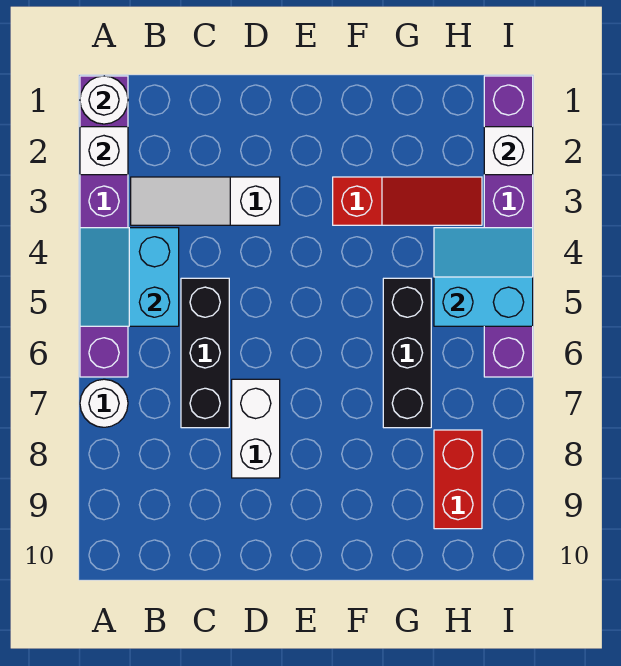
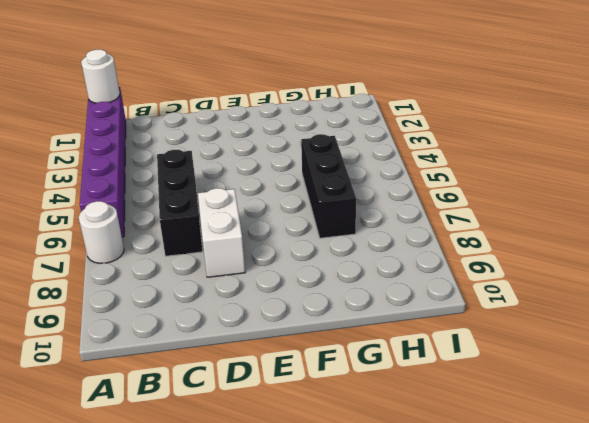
none -> white slope B3:D3 level 1 top D
none -> red slope F3:H3 level 1 top F
none -> red brick H8:H9 level 1

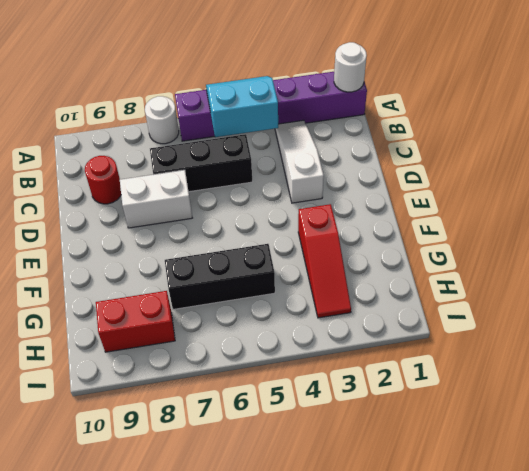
red round brick C9 level 1 -> none
none -> purple brick I1:I6 level 1
none -> white brick A2 level 2
none -> cyan slope H4:I5 level 2 top 5

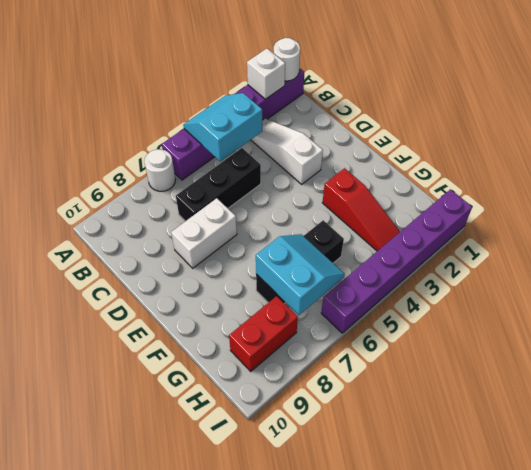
cyan slope G6:H7 level 2 top 7 -> cyan slope H4:I5 level 2 top 5
none -> white brick I2 level 2

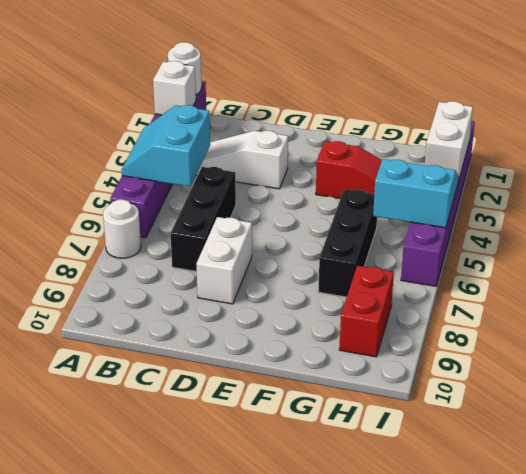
white brick I2:I3 level 2 -> white brick I2 level 2

